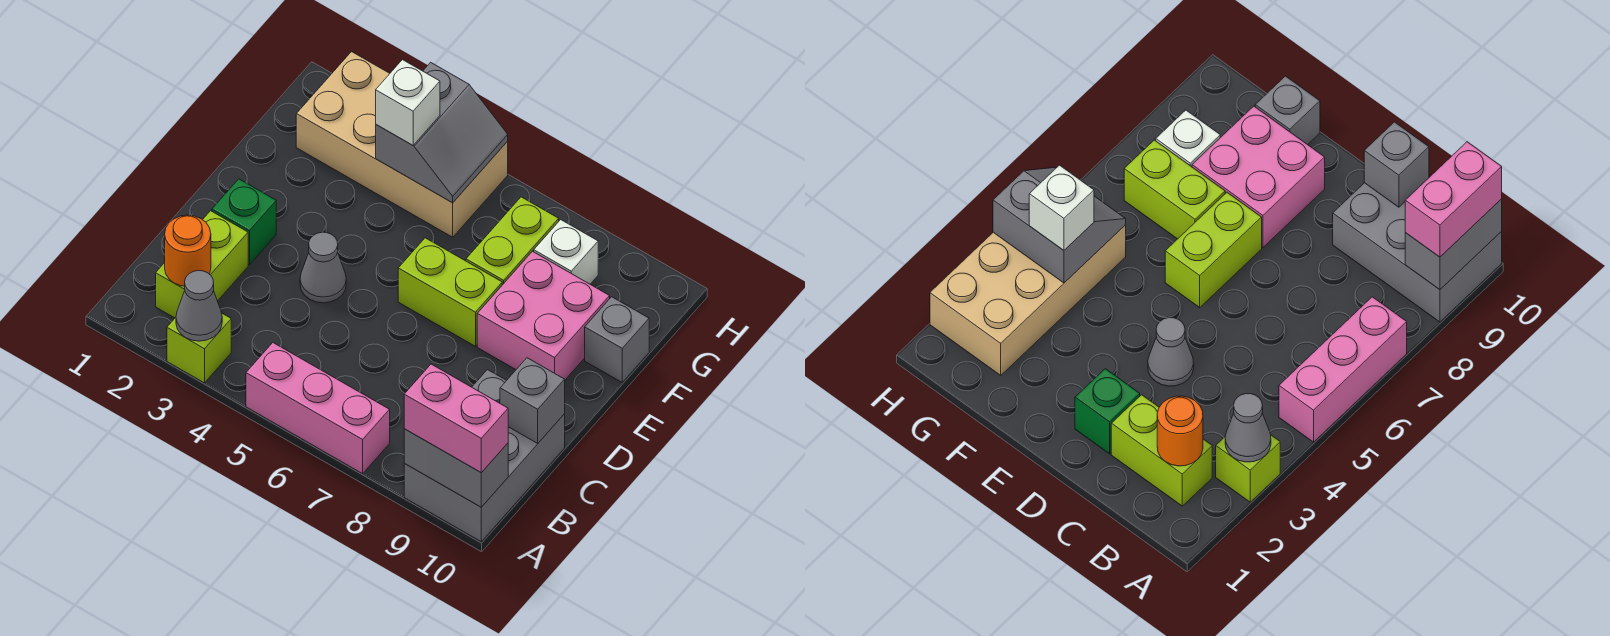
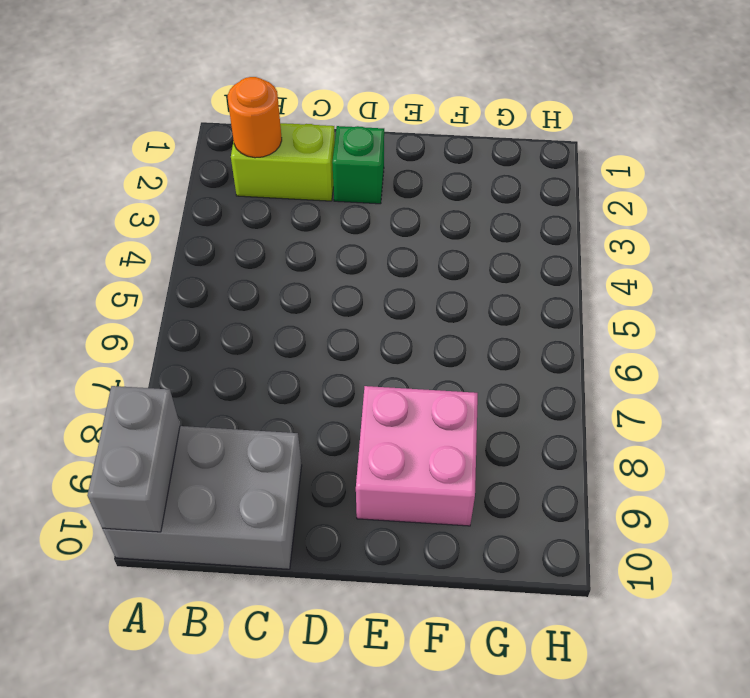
none -> lime brick A3 level 1
none -> pink brick A5:A7 level 1
none -> grey cone D4 level 1

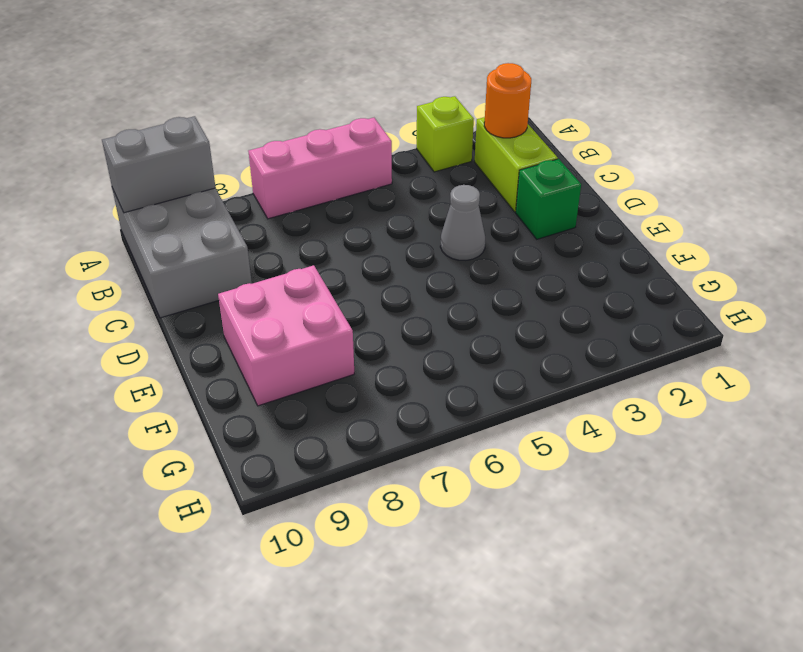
none -> lime brick E6:E7 level 1
none -> lime brick F7:G7 level 1
none -> grey brick F10 level 1

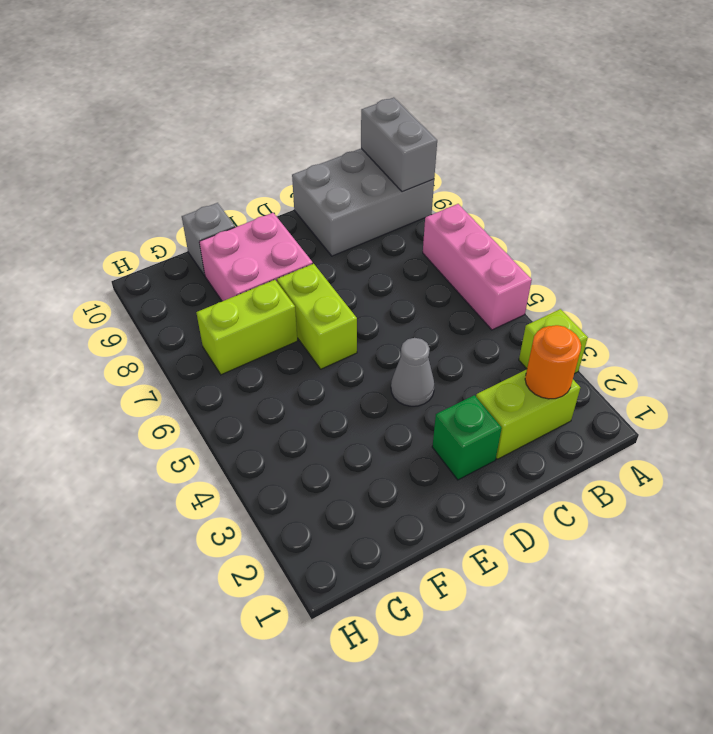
none -> tan brick G2:H5 level 1
none -> white brick G8 level 1
none -> grey cone A3 level 2

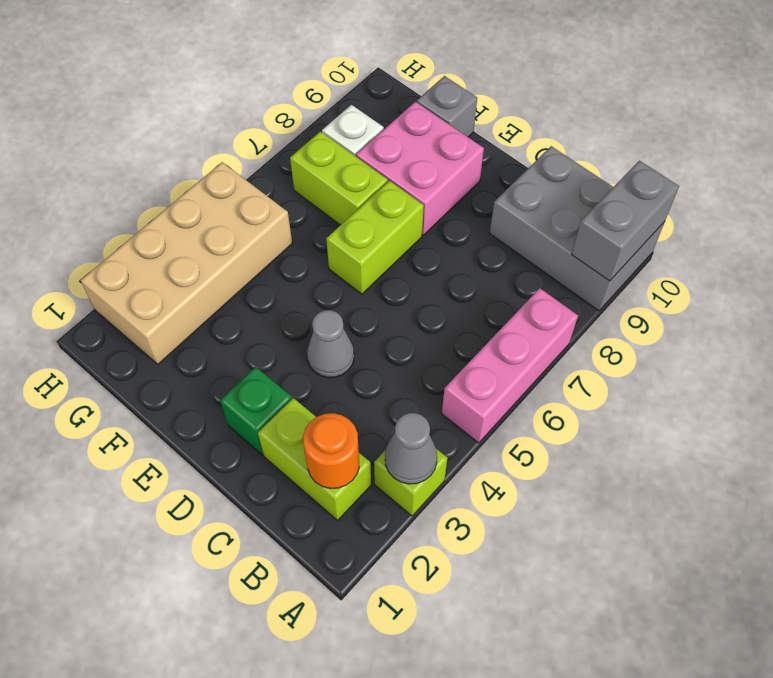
none -> grey brick C10 level 2
none -> grey slope G4:H5 level 2 top 4
none -> pink brick A9:A10 level 3

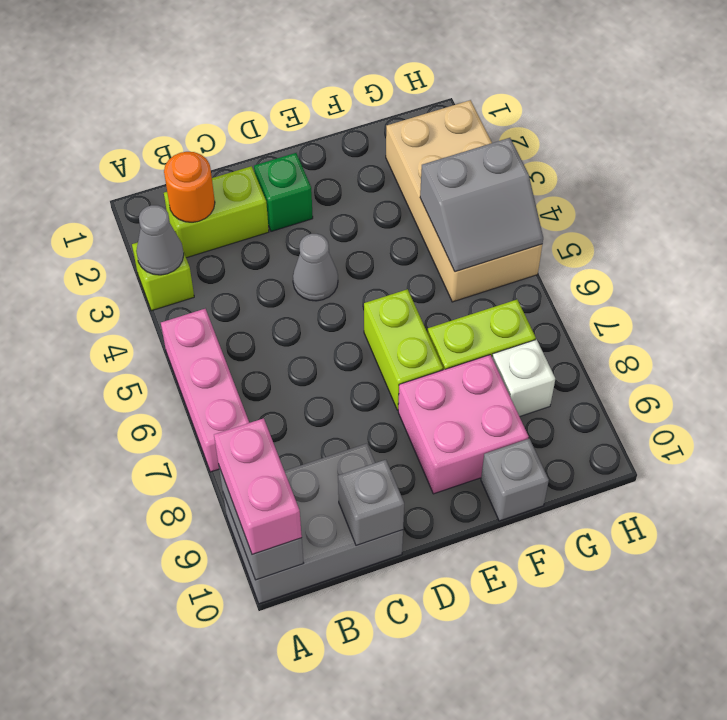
none -> white brick G4 level 3

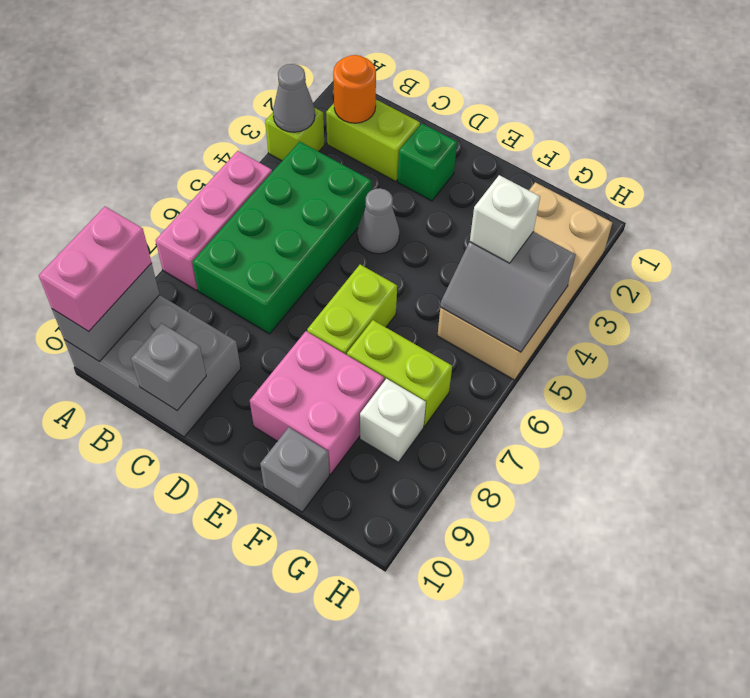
green brick B4:C7 level 1 -> none

